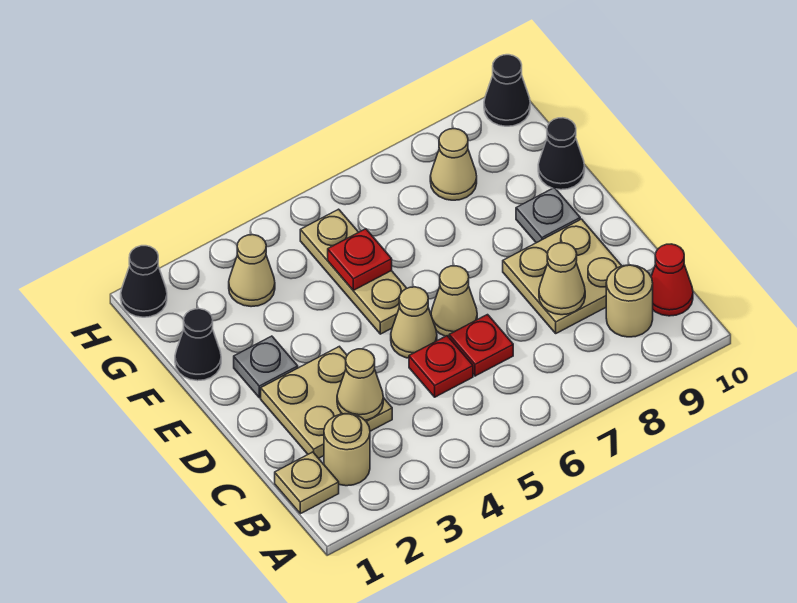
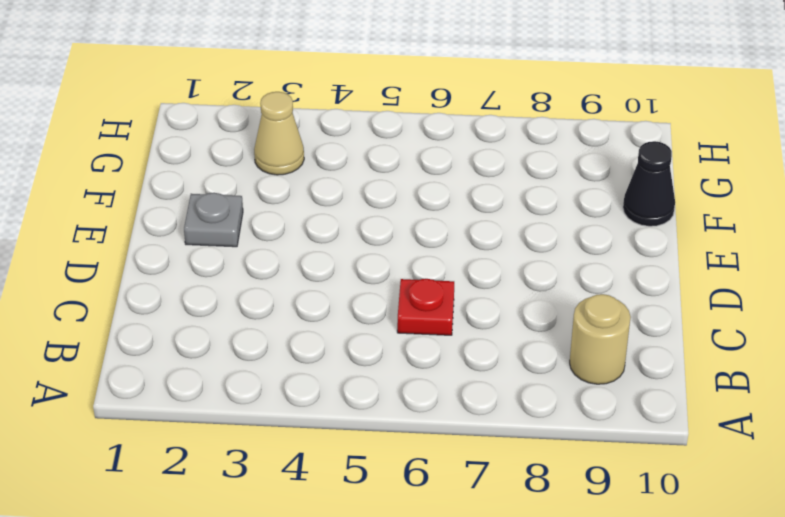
none -> tan plate B1 level 1
none -> tan round brick B2 level 1
none -> red cone B10 level 1

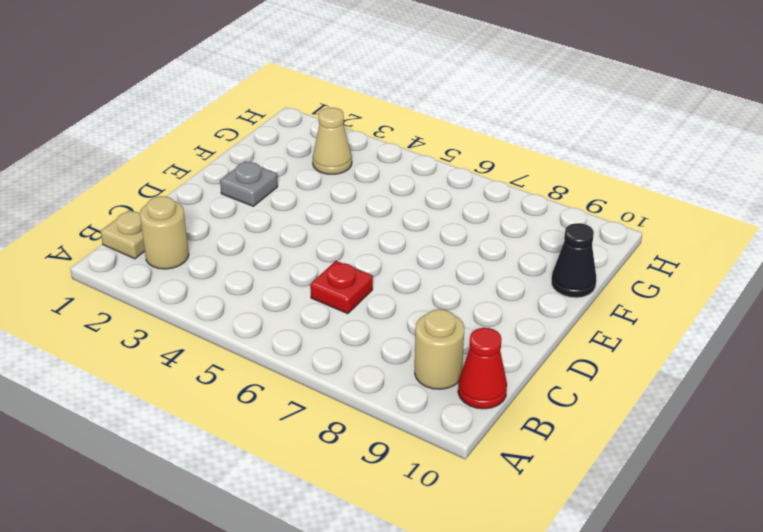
none -> tan plate C2:D3 level 1
none -> red plate C5 level 1
none -> tan plate C8:D9 level 1

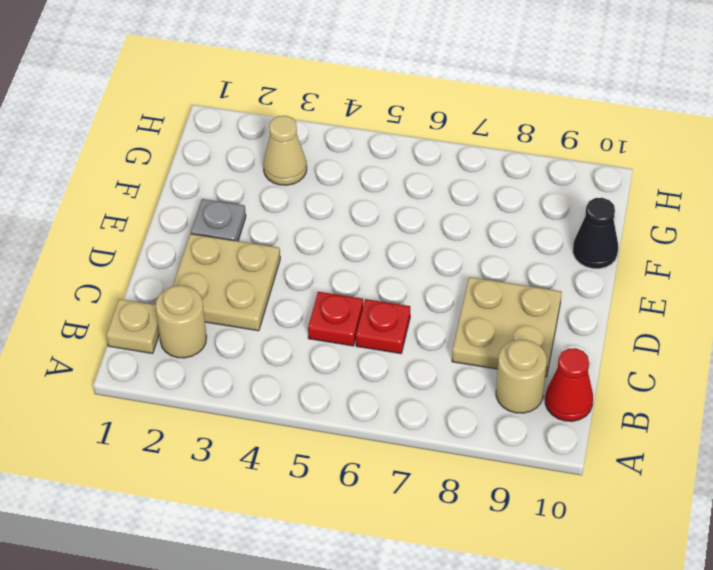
none -> tan cone D5 level 1
none -> tan cone D6 level 1
none -> tan plate E5:G5 level 1

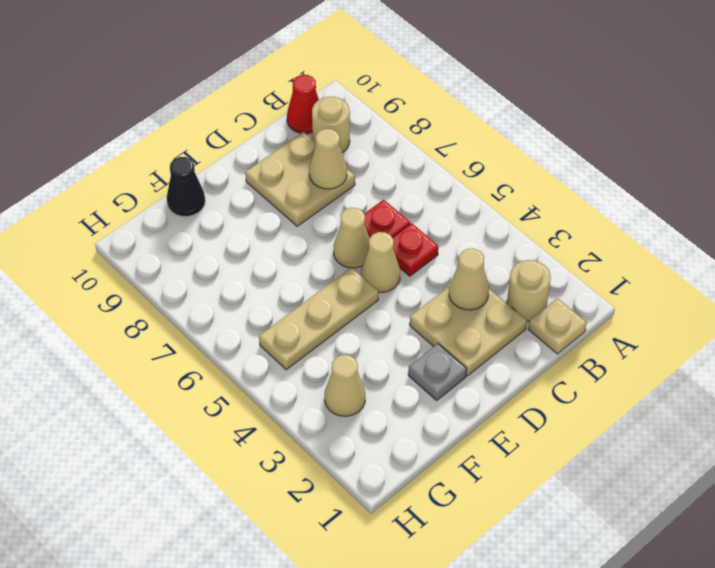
none -> grey plate E9 level 1
none -> black cone F1 level 1
none -> tan cone G8 level 1

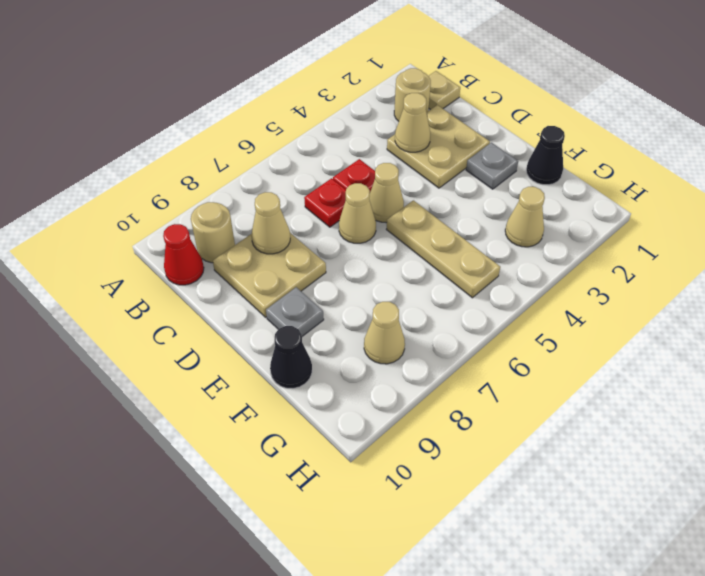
none -> black cone H1 level 1
none -> black cone H10 level 1
none -> red plate F5 level 2

